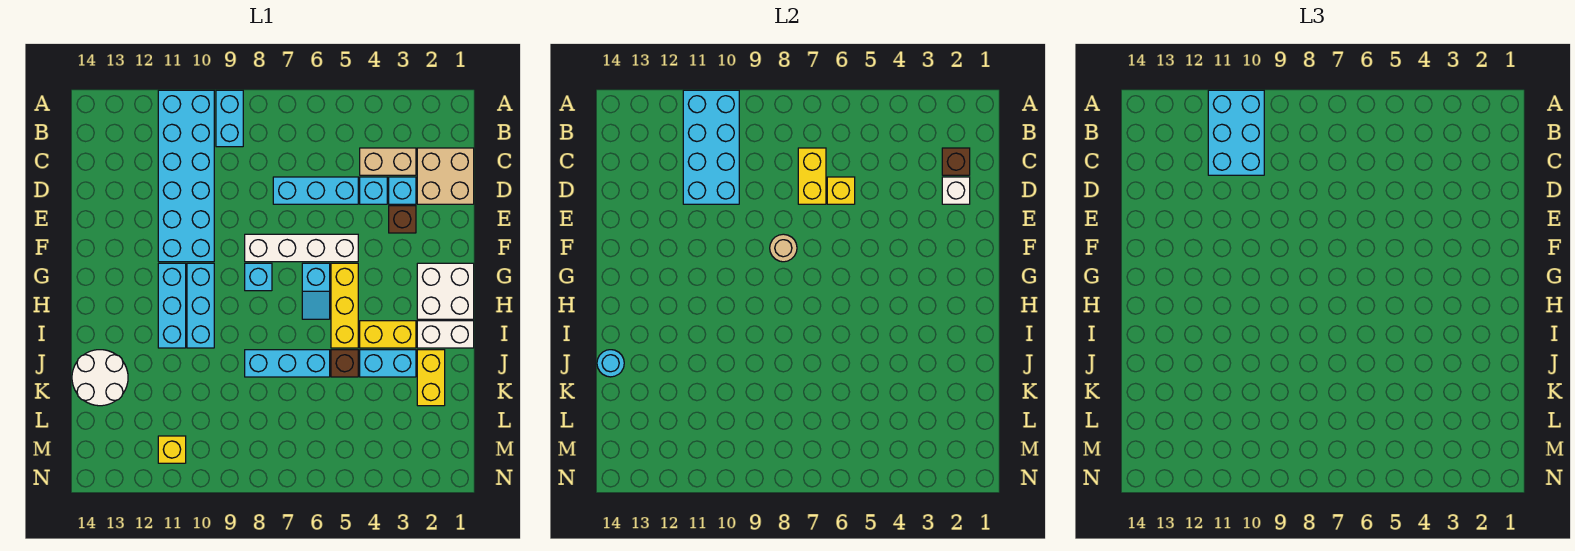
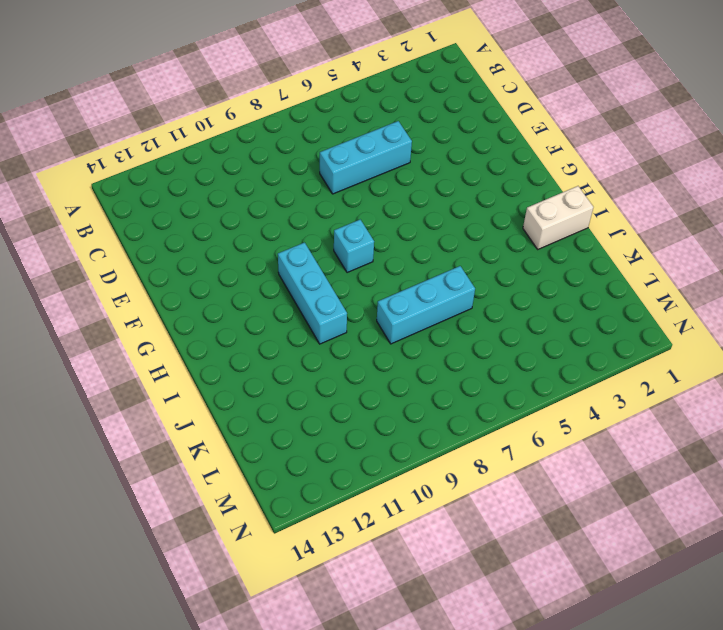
none -> cyan brick A9:B9 level 1
none -> cyan brick A10:F11 level 1
none -> tan brick C1:D2 level 1
none -> tan brick C3:C4 level 1

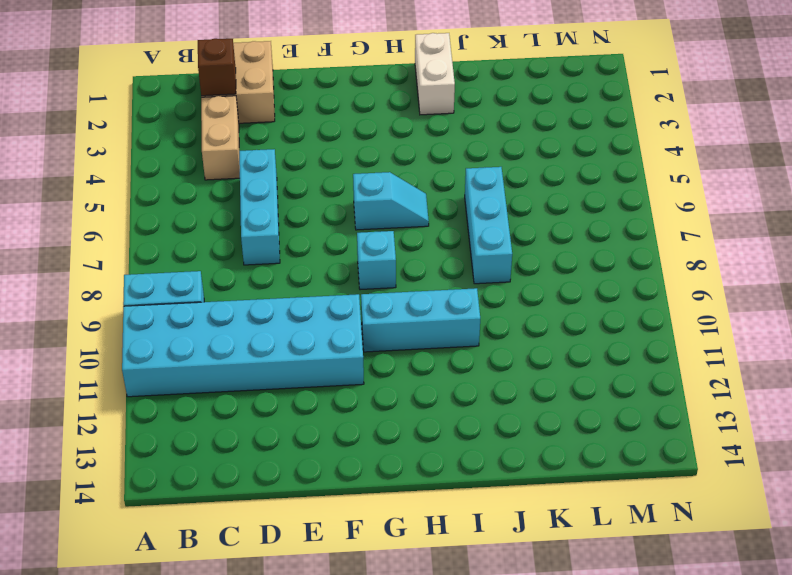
none -> cyan brick D3 level 1
none -> cyan brick D4 level 1
none -> brown brick E3 level 1
none -> white brick F5:F8 level 1

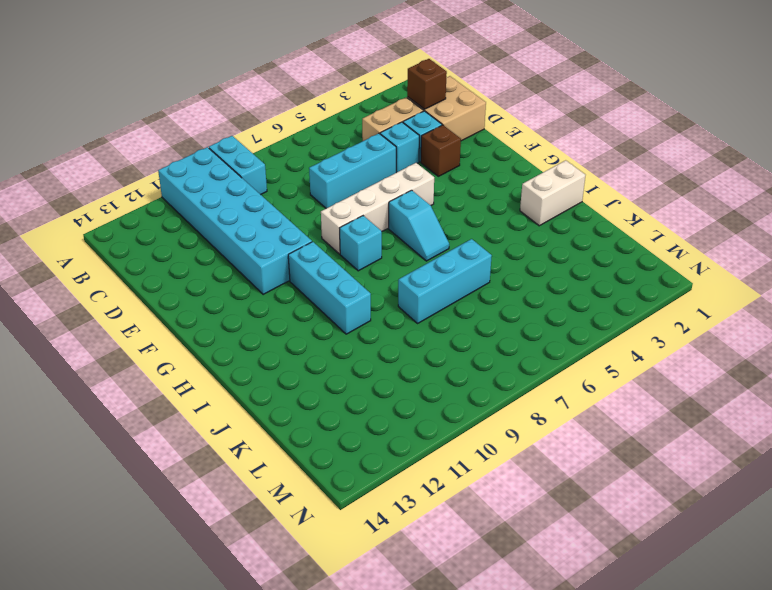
none -> white brick G1:H2 level 1
none -> yellow brick G5:I5 level 1
none -> cyan brick G11:I11 level 1
none -> yellow brick I3:I4 level 1

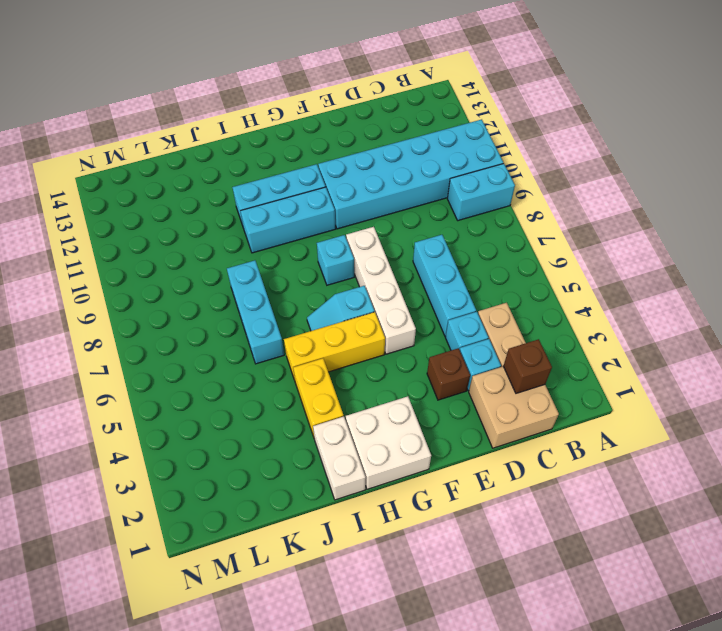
none -> yellow brick J2:K2 level 1
none -> cyan brick J3:J4 level 1
none -> brown brick J5 level 1
none -> white round brick J13:K14 level 1

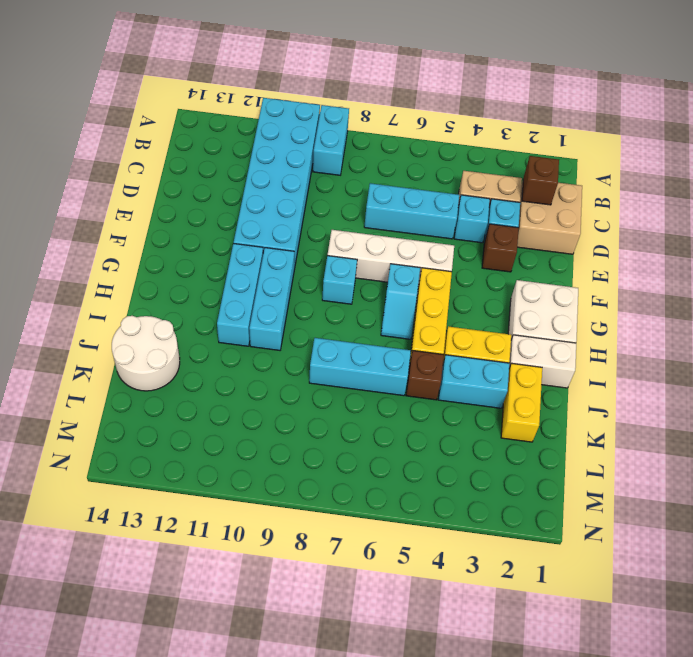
none -> yellow brick M11 level 1
none -> cyan brick A10:D11 level 2
none -> yellow brick C7:D7 level 2
none -> white brick D2 level 2

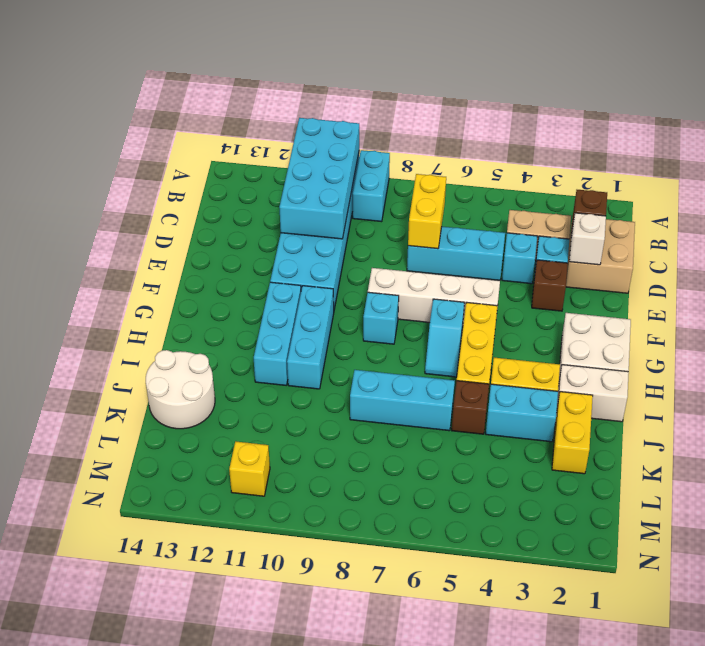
none -> yellow brick D6 level 2
none -> tan round brick F8 level 2
none -> cyan round brick J14 level 2
none -> cyan brick A10:C11 level 3

